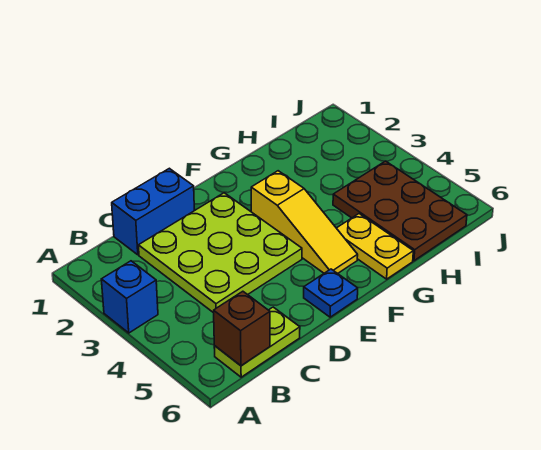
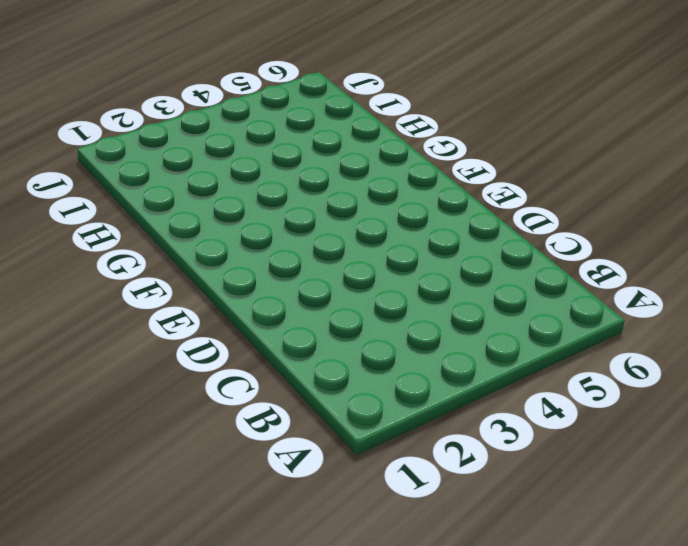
none -> blue brick A3 level 1
none -> lime plate B6:C6 level 1

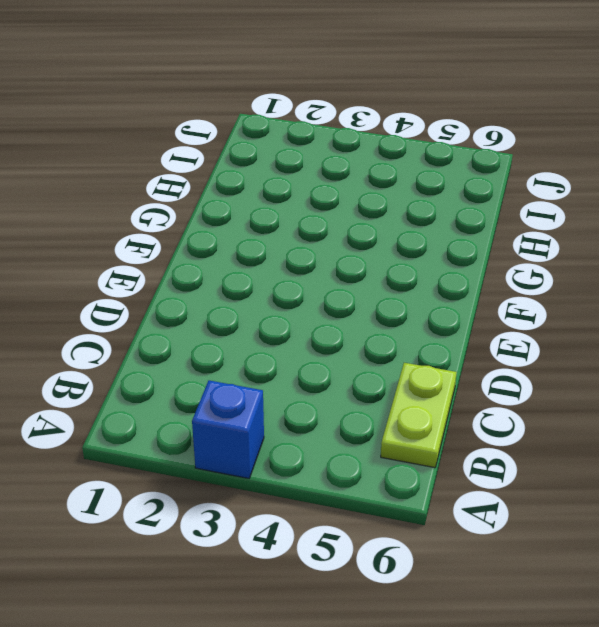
none -> blue brick C1:D1 level 1
none -> lime plate C2:E4 level 1

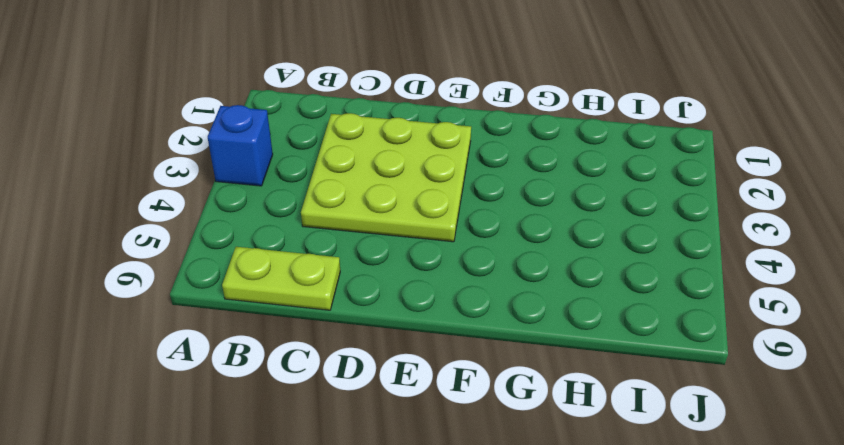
none -> blue brick C1:D1 level 1
none -> blue plate E6 level 1

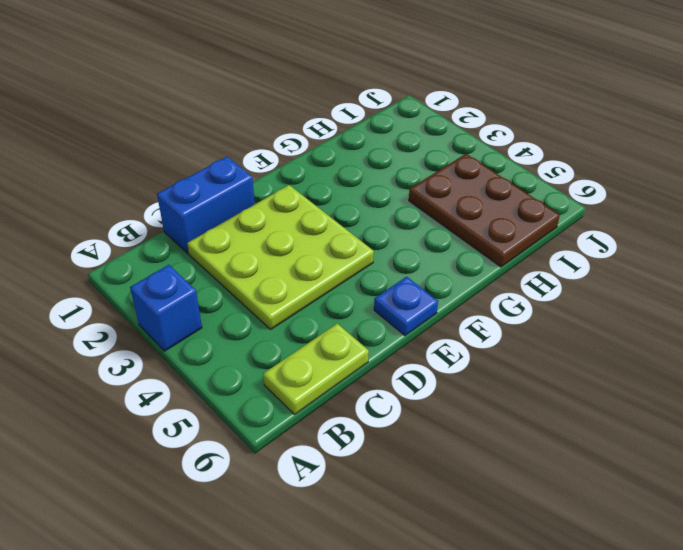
none -> yellow slope F3:F5 level 1 top 3
none -> yellow plate G5:G6 level 1

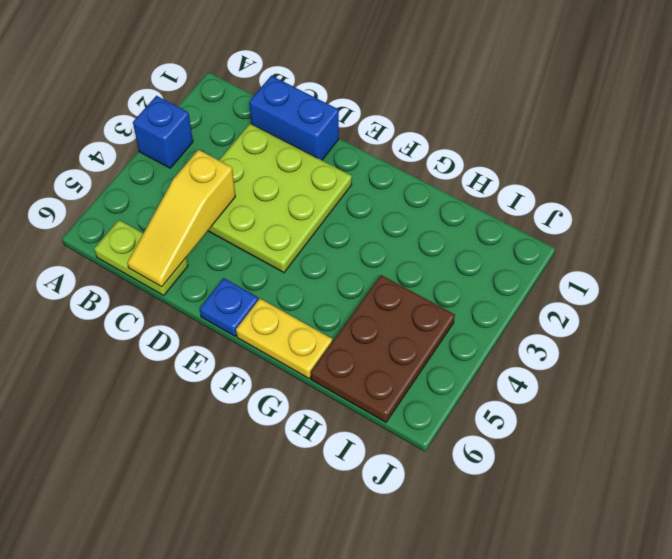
yellow slope C4:C6 level 2 top 4 -> yellow slope F3:F5 level 1 top 3
yellow plate F6:G6 level 1 -> yellow plate G5:G6 level 1
none -> brown brick B6 level 2

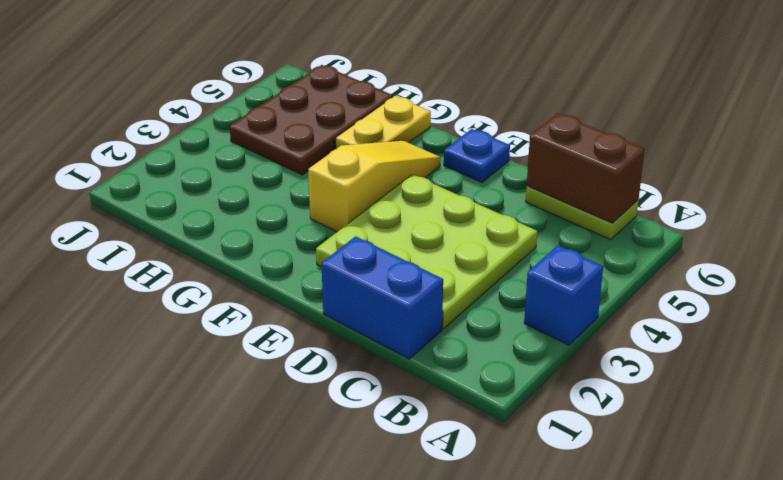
brown brick B6:C6 level 2 -> brown brick B6 level 2

